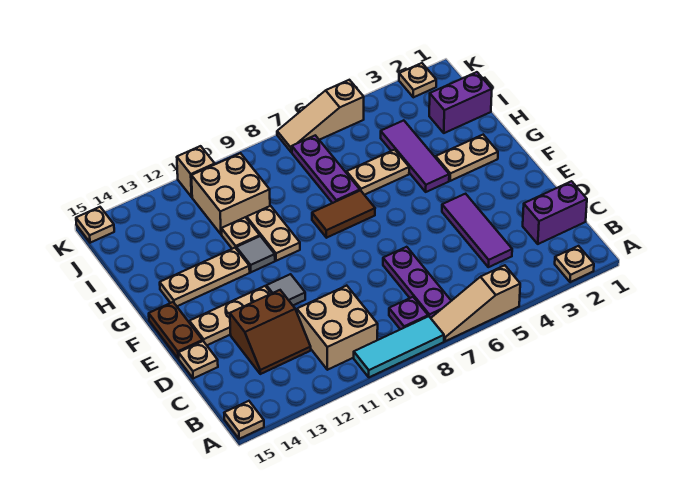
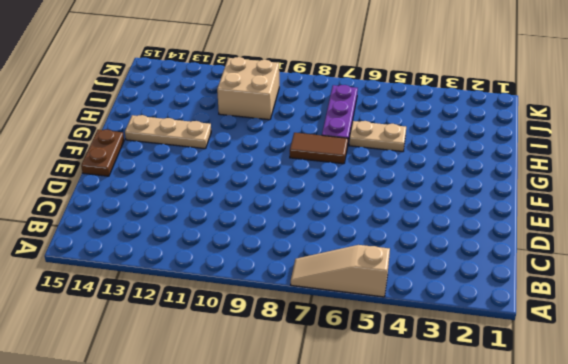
none -> tan plate A2 level 1
none -> cyan tile A8:A10 level 1
none -> tan plate A15 level 1

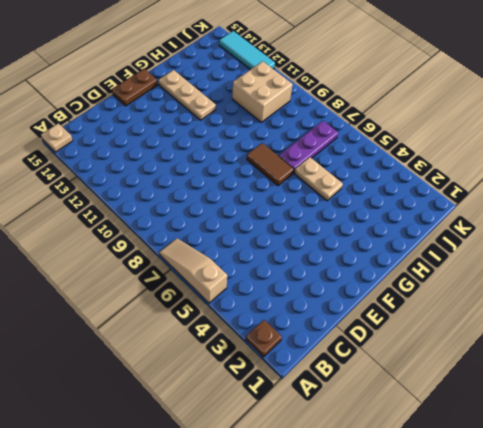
brown plate A2 level 1 -> tan plate A2 level 1
cyan tile K12:K14 level 1 -> cyan tile A8:A10 level 1
none -> purple plate B7:D7 level 1
none -> purple plate B8 level 1
none -> tan brick B10:C11 level 1

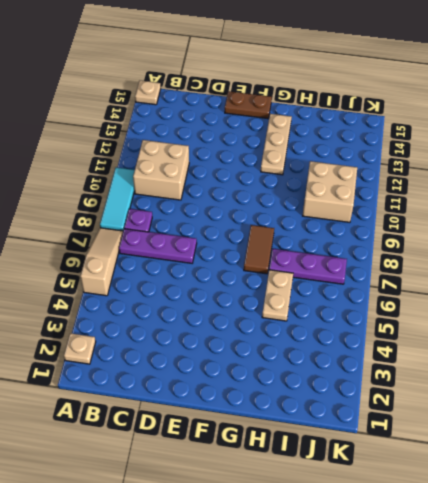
none -> purple brick C1:C2 level 1
none -> purple tile C4:E4 level 1
none -> brown slope C12:D13 level 1 top D

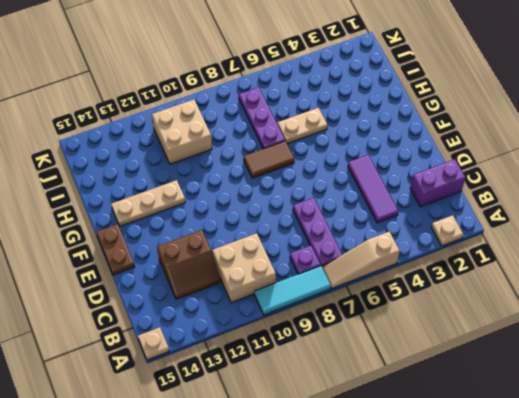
none -> tan plate D15 level 1
none -> grey tile E11 level 1
none -> tan plate E12:E14 level 1

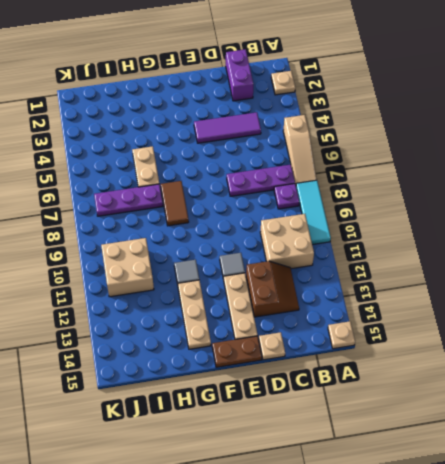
none -> tan plate G2:G3 level 1
none -> purple tile G4:I4 level 1
none -> tan plate G10:H10 level 1

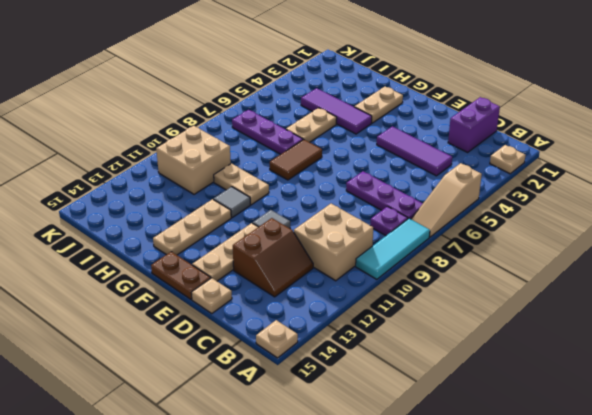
none -> tan plate H11 level 1
none -> purple brick I1:I2 level 1
none -> tan plate K2 level 1

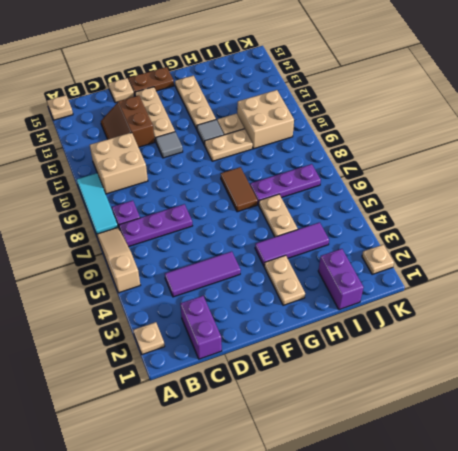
none -> tan slope K5:K7 level 1 top 5
none -> tan brick K11 level 1
none -> tan plate K15 level 1

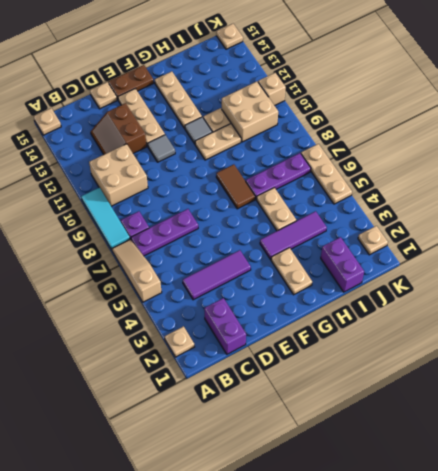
tan plate K5:K7 level 1 -> tan slope K5:K7 level 1 top 5

